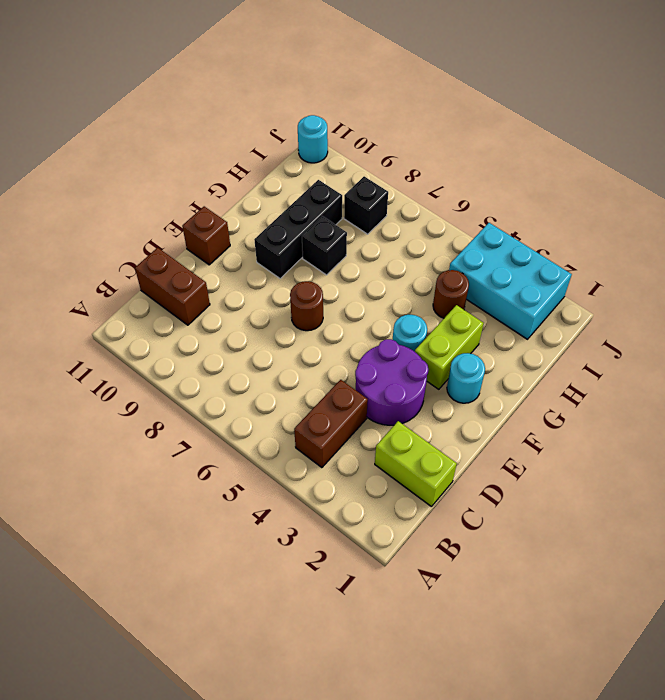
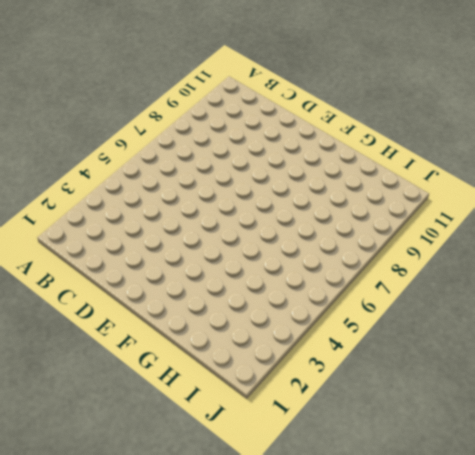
none -> brown brick B4:C4 level 1
none -> lime brick C1:C2 level 1
none -> brown brick C10:C11 level 1

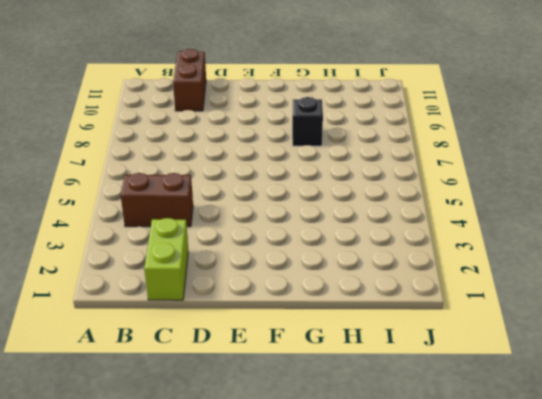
none -> purple round brick D3:E4 level 1
none -> brown round brick E7 level 1
none -> brown brick E11 level 1

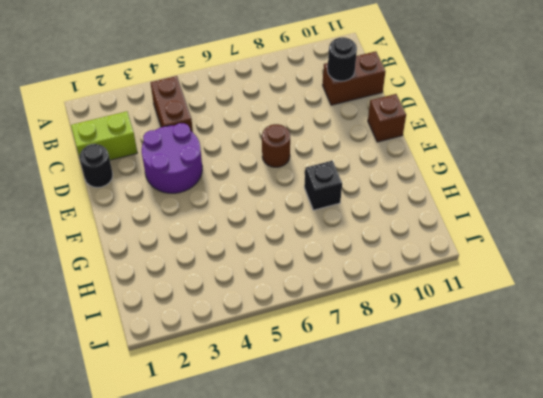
black round brick C10 level 2 -> none
black round brick D1 level 1 -> none
none -> cyan round brick F2 level 1
none -> lime brick F3:G3 level 1
none -> cyan round brick F4 level 1

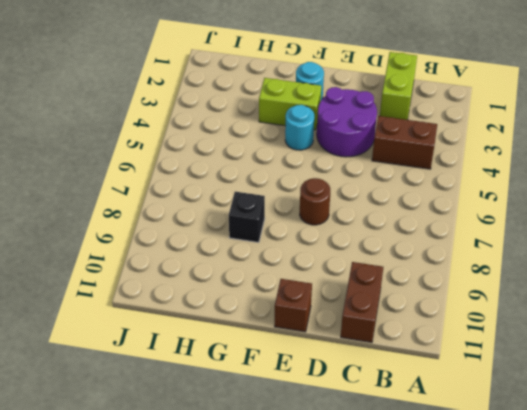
none -> black brick F9:H9 level 1
none -> brown round brick H4 level 1
none -> cyan brick I2:J4 level 1

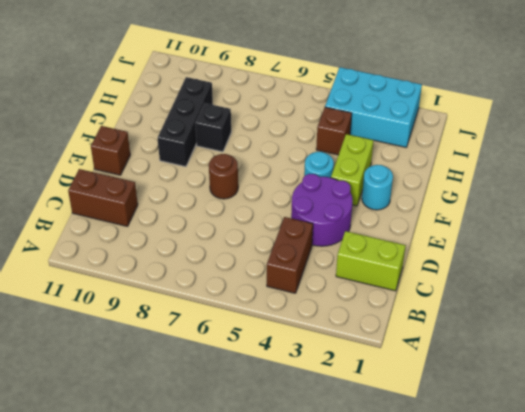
brown brick H4 level 1 -> brown round brick H4 level 1
none -> black brick I8 level 1
none -> cyan round brick J11 level 1

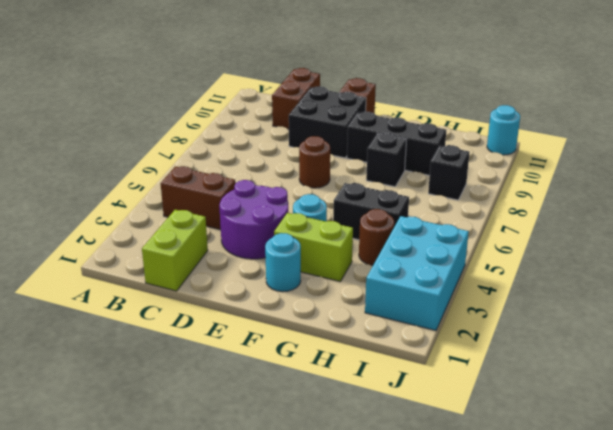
black brick D9:E10 level 1 -> none
black brick G5:H5 level 1 -> none

